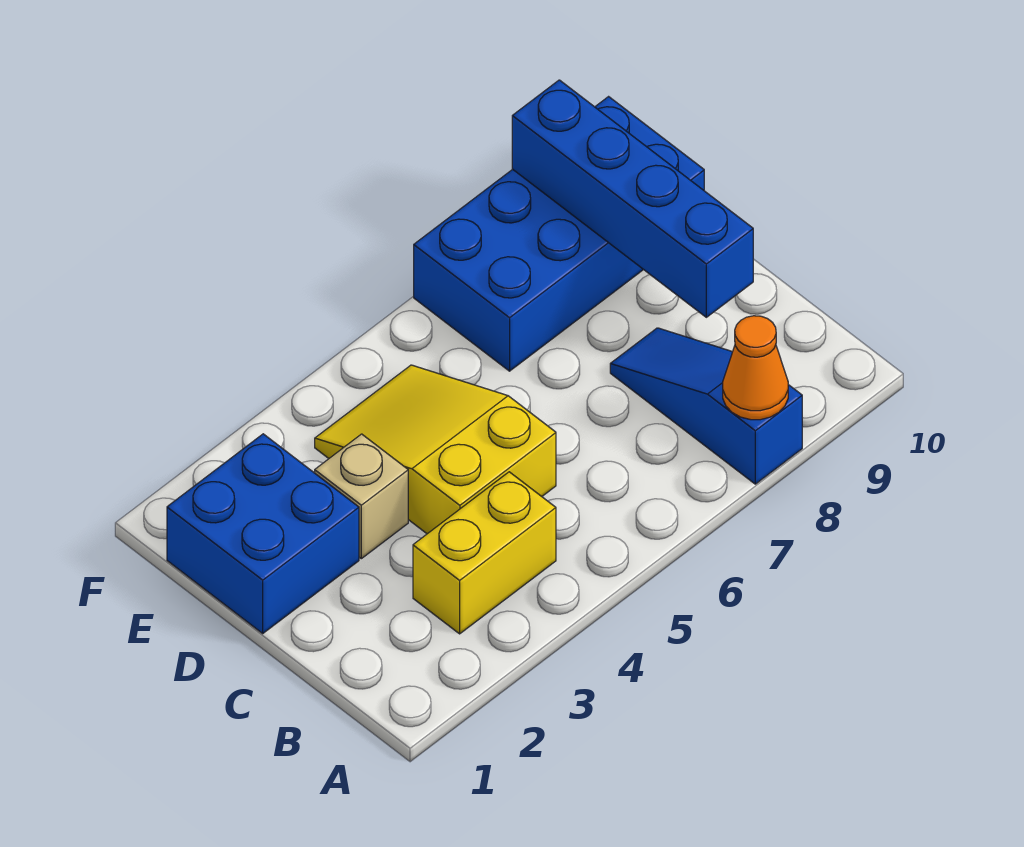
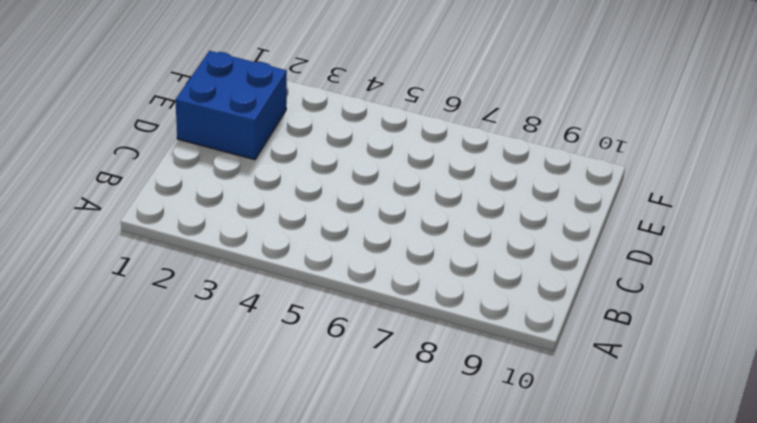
none -> blue slope A8:C8 level 1 top A
none -> yellow brick B3:B4 level 1

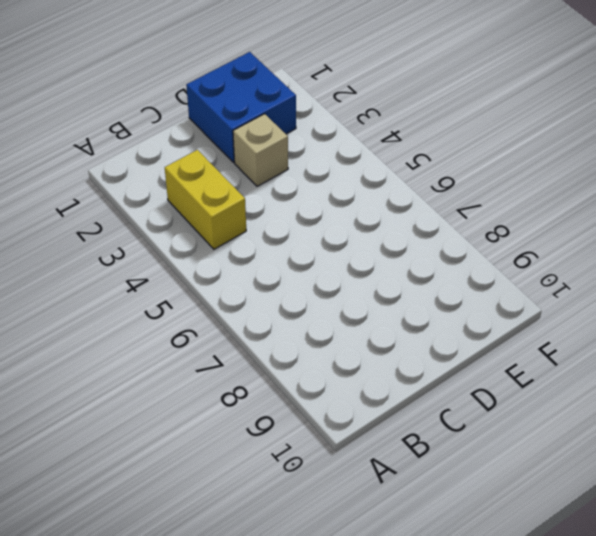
none -> blue slope A8:C8 level 1 top A
none -> yellow slope C4:E5 level 1 top C

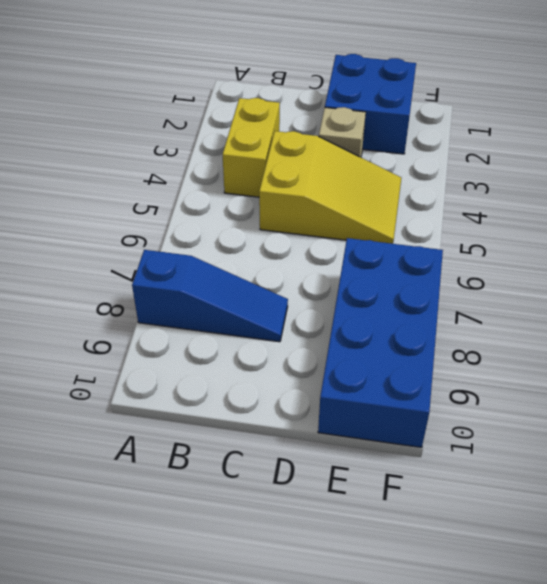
none -> orange cone A8 level 2
none -> blue brick C9:F9 level 2

